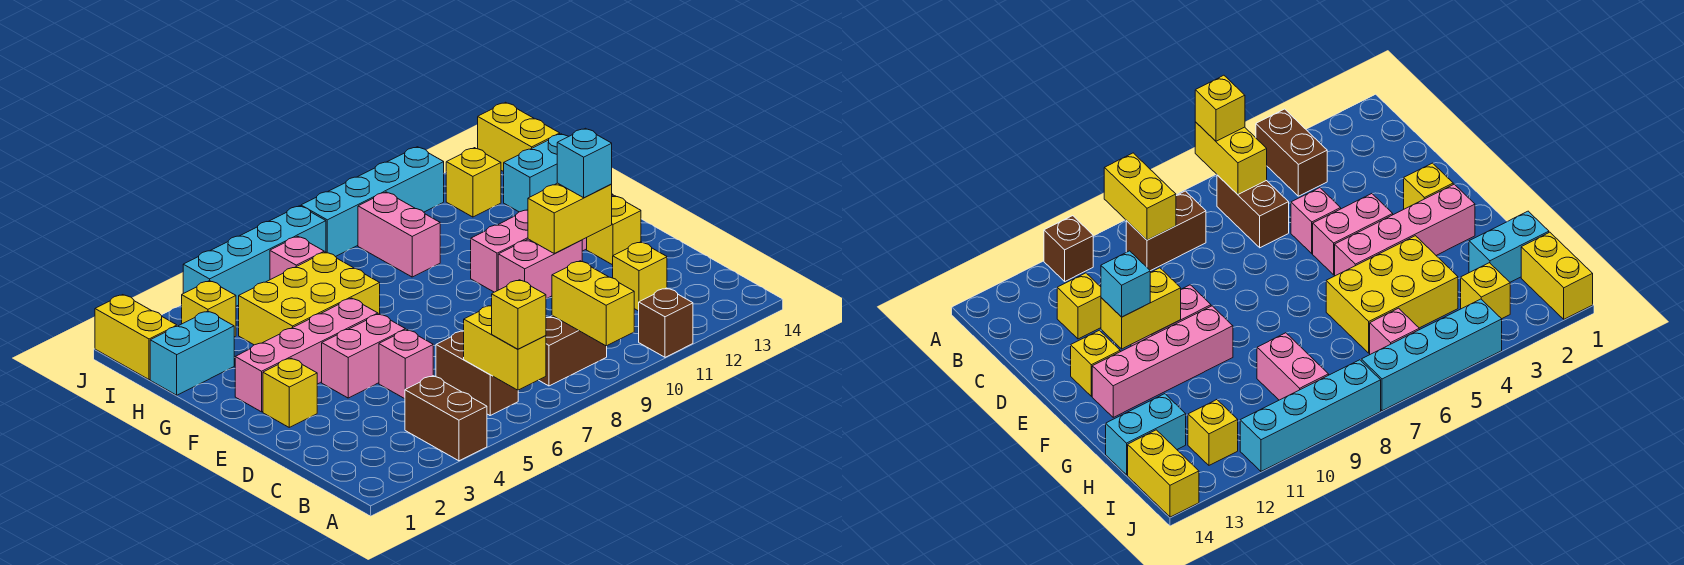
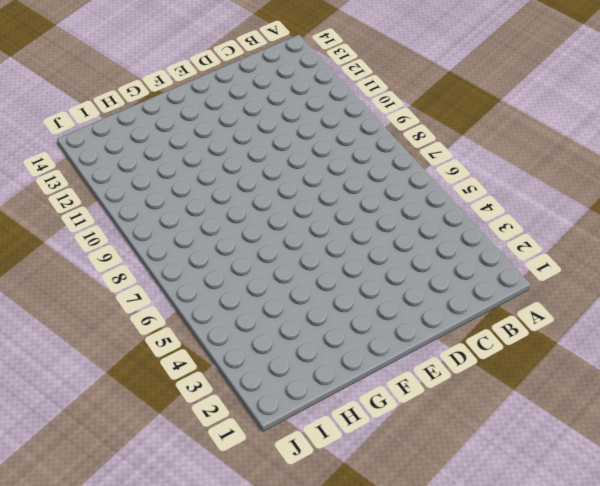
none -> brown brick A4:B4 level 1
none -> brown brick A11 level 1
none -> brown brick B6:C6 level 1

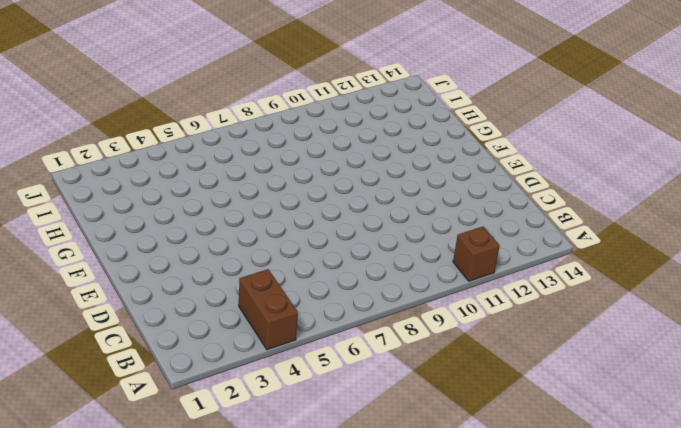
none -> brown brick B6:C6 level 1
none -> brown brick B8:B9 level 1
none -> yellow brick C12 level 1

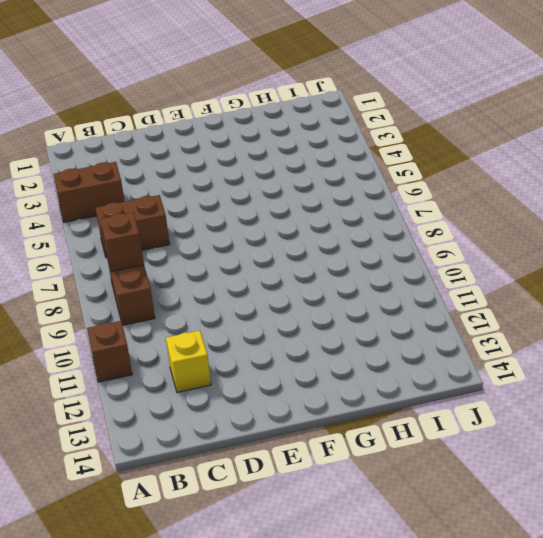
brown brick B8 level 2 -> none
none -> pink brick D5 level 1
none -> yellow brick E2 level 1
none -> pink brick E4:E5 level 1

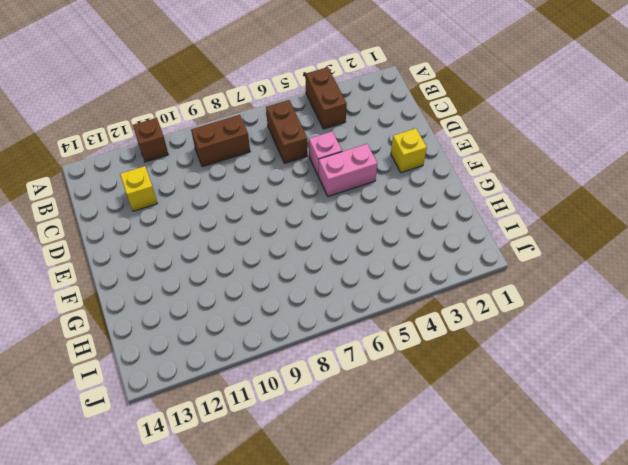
none -> pink brick E10:E11 level 1
none -> yellow brick E13 level 1
none -> pink brick F2:F5 level 1

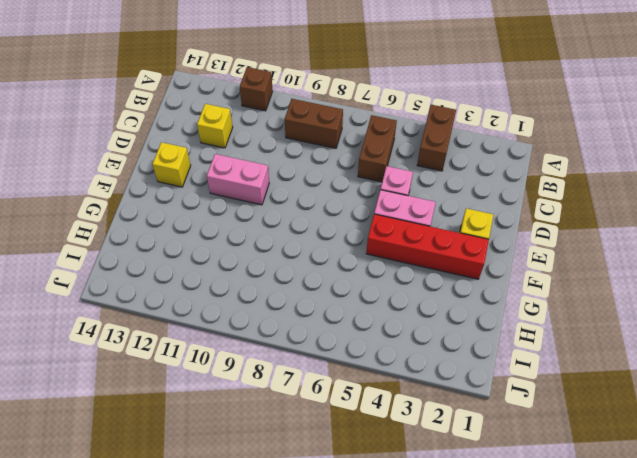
red brick F2:F5 level 1 -> pink brick F2:F5 level 1
none -> pink brick F10:F13 level 1
none -> yellow brick G4:H6 level 1
none -> cyan brick H1:H2 level 1

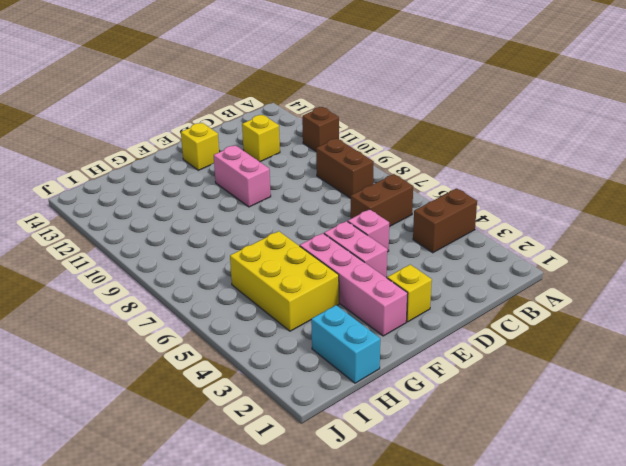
none -> pink brick F10:F13 level 1
none -> pink brick H9:I9 level 1
none -> cyan brick H13:H14 level 1

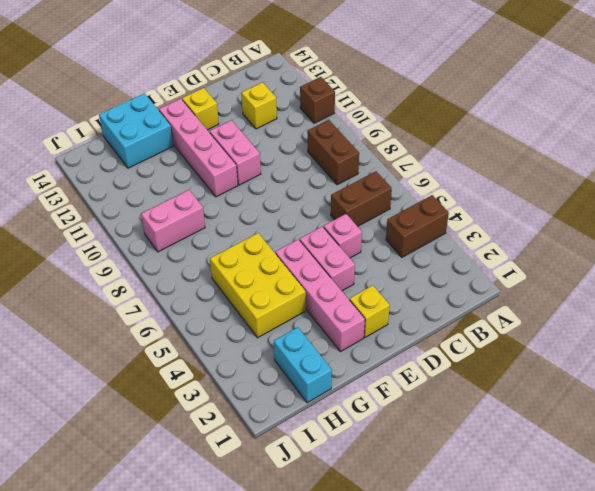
cyan brick G13:H14 level 1 -> cyan brick H13:H14 level 1
none -> yellow brick I1:J1 level 1
none -> yellow brick I3 level 1
none -> pink brick I6 level 1

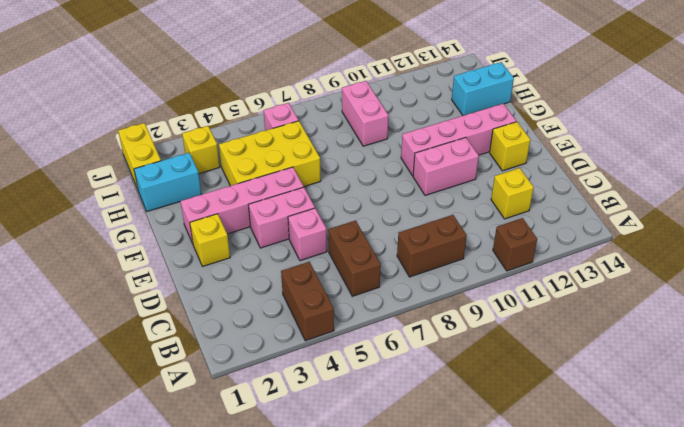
none -> yellow brick I12 level 1
none -> yellow brick I14:J14 level 1
none -> cyan brick J4:J7 level 1

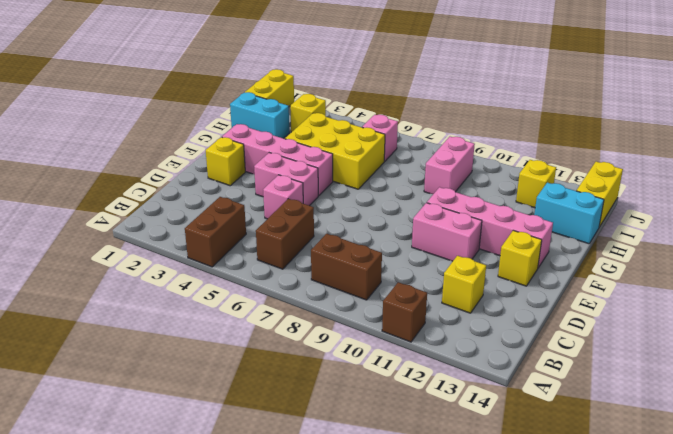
none -> cyan brick J4:J7 level 1
none -> cyan brick J8:J11 level 1
none -> yellow brick A6:B6 level 2

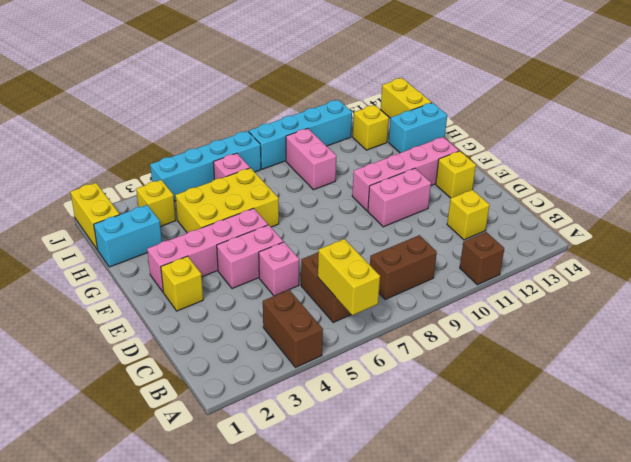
none -> yellow brick A9:B9 level 2
none -> yellow brick E11:E12 level 2
none -> yellow brick A6 level 3

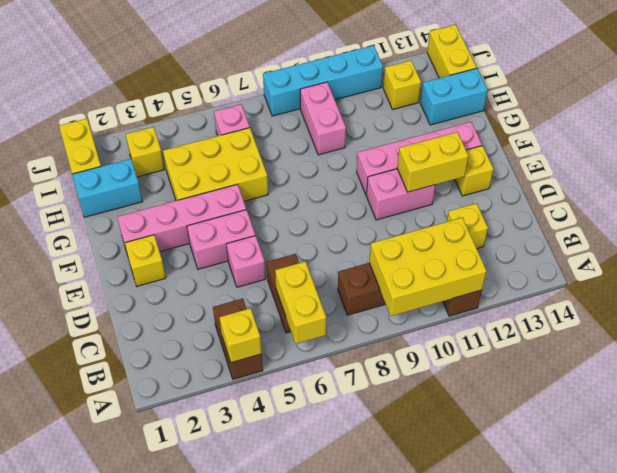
yellow brick A4 level 2 -> yellow brick A6 level 3
yellow brick A9:B11 level 2 -> yellow brick A9:B9 level 2
none -> cyan brick J4:J7 level 1
none -> cyan brick E12 level 3

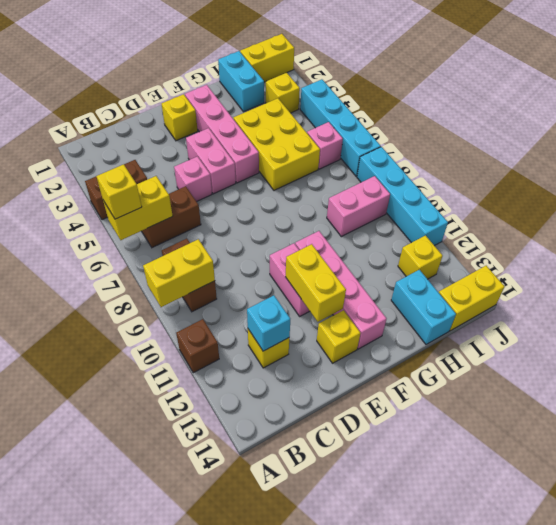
cyan brick C12 level 2 -> cyan brick E12 level 3

